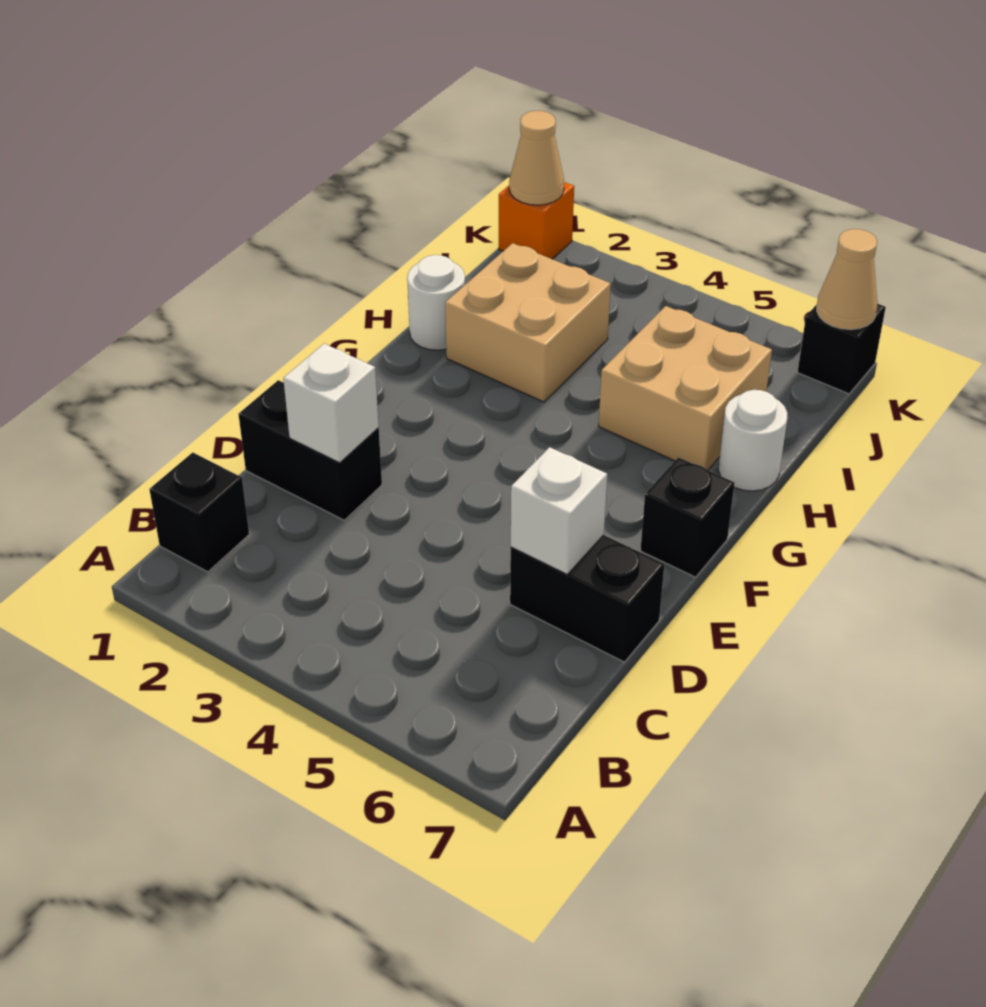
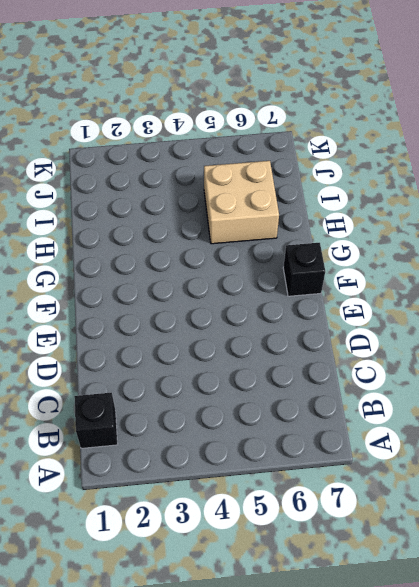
none -> black brick D1:D2 level 1
none -> black brick D6:D7 level 1
none -> white round brick H1 level 1

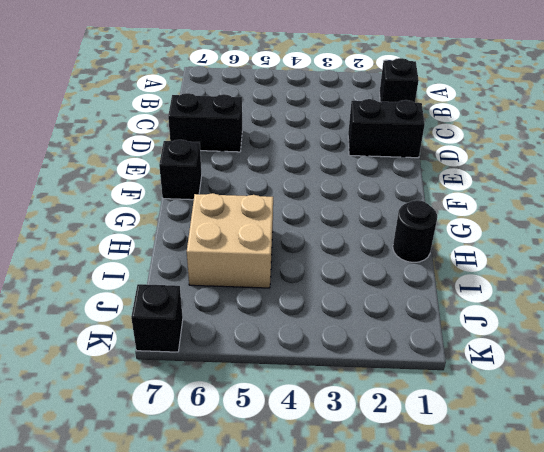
black round brick H1 level 1 -> white round brick H1 level 1
none -> tan brick H2:I3 level 1
none -> white round brick H7 level 1
none -> orange brick K1 level 1

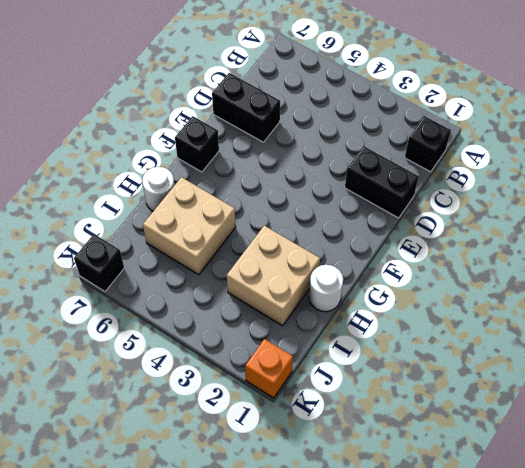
none -> white brick D2 level 2
none -> white brick D6 level 2
none -> tan cone K1 level 2

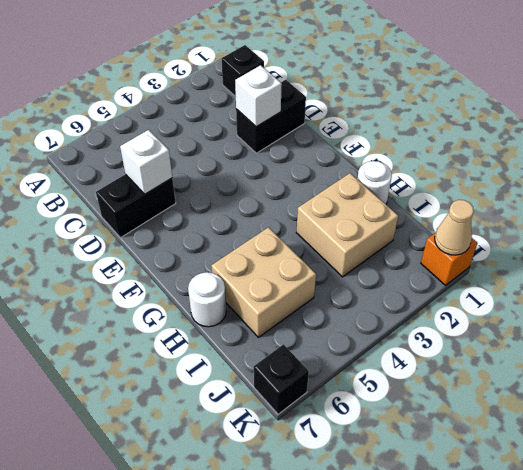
none -> black brick F7 level 1
none -> tan cone K7 level 2

